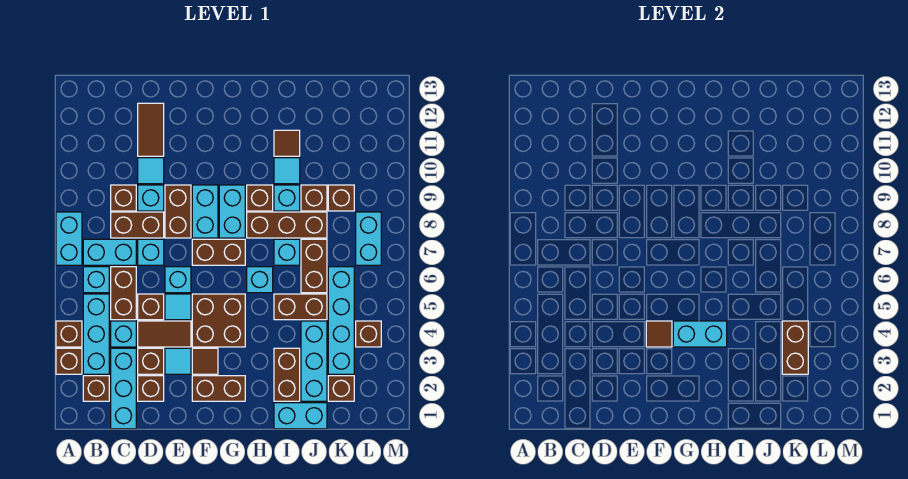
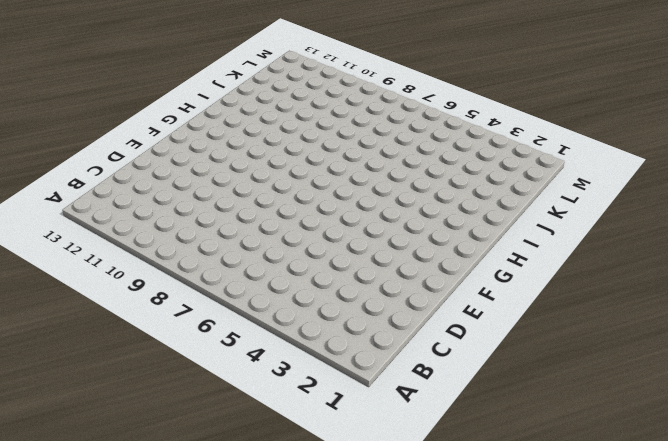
none -> brown brick A3 level 1
none -> brown brick A4 level 1
none -> cyan brick A7:A8 level 1
none -> brown brick B2 level 1

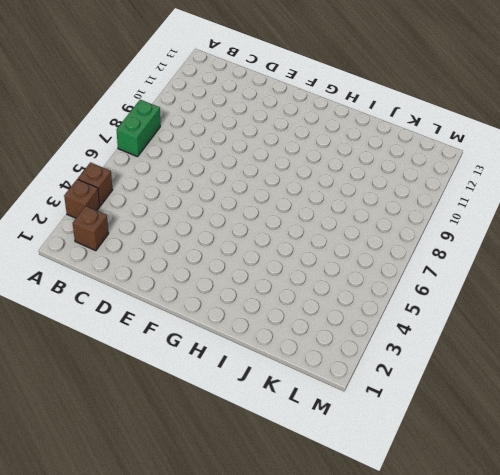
green brick A7:A8 level 1 -> cyan brick A7:A8 level 1
none -> cyan brick B3:B5 level 1
none -> cyan brick B6 level 1
none -> cyan brick B7:C7 level 1
none -> cyan brick C1:C3 level 1

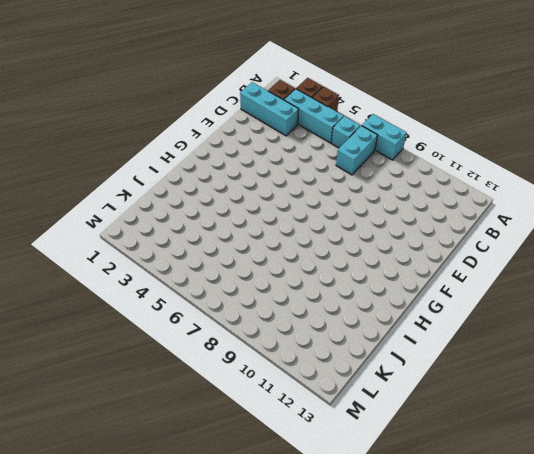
none -> cyan brick C4 level 1
none -> brown brick C5:C6 level 1
none -> brown brick C8:D8 level 1
none -> brown brick C9 level 1

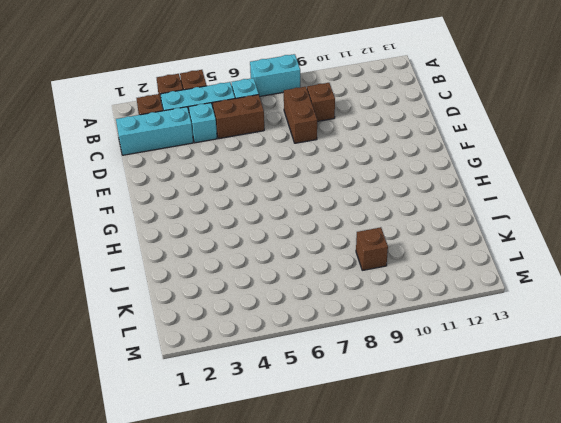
none -> cyan brick B7:C7 level 1
none -> brown brick D2 level 1
none -> brown brick D3 level 1
none -> brown tile D4:E4 level 1

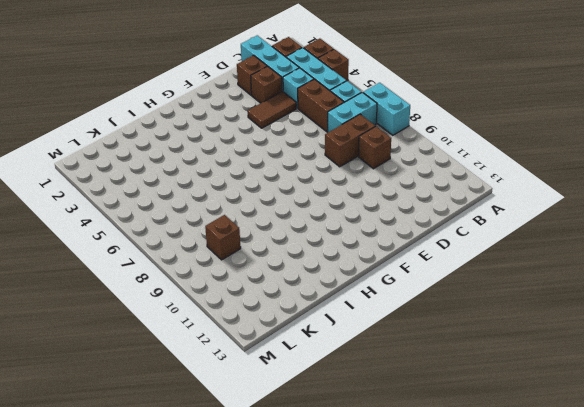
none -> brown brick D5 level 1
none -> cyan brick D7 level 1
none -> cyan brick D9 level 1
none -> cyan tile D10 level 1

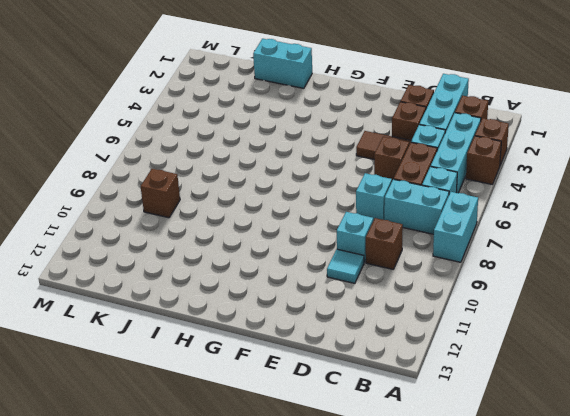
none -> brown brick C8:D8 level 1
none -> brown tile D11:D12 level 1
none -> cyan tile E3 level 1
none -> cyan tile E5 level 1

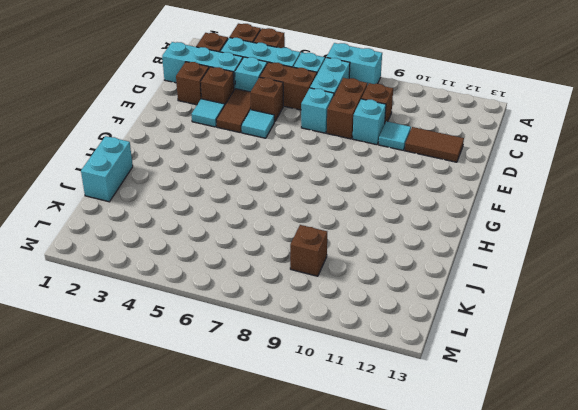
none -> cyan brick E6 level 1
none -> brown brick E8:E9 level 1
none -> brown brick F2:G2 level 1
none -> brown tile F3 level 1

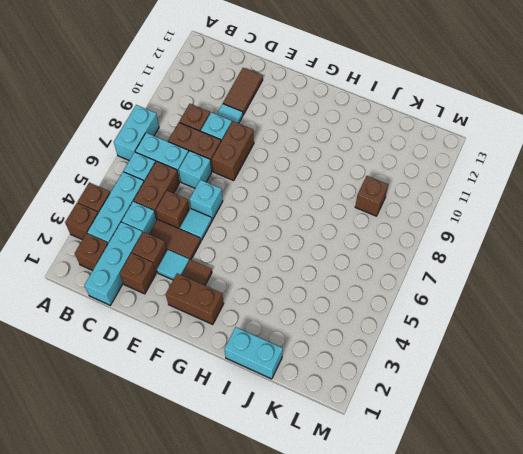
none -> brown brick F4:G5 level 1
none -> brown brick F7:G7 level 1
none -> cyan brick F8:F9 level 1
none -> cyan brick G8:G9 level 1

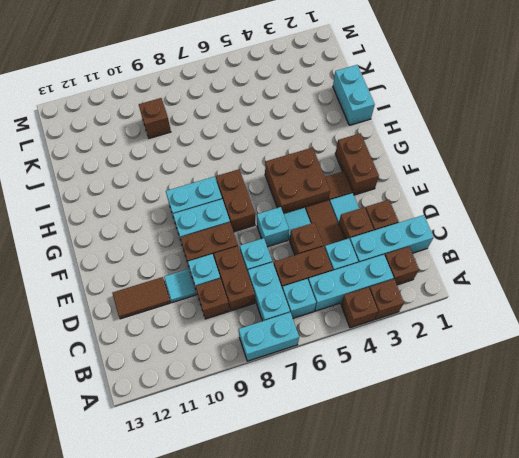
none -> cyan brick H6 level 1
none -> brown brick H8:J8 level 1
none -> brown brick H9 level 1
none -> brown brick I2:I3 level 1

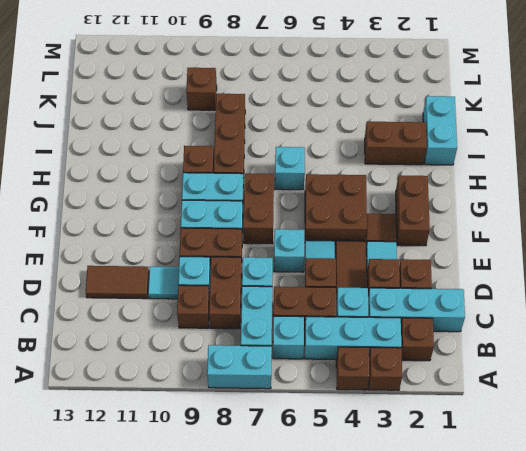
none -> brown brick I5:J5 level 1
none -> cyan brick I7 level 1
none -> cyan brick I9 level 1
none -> cyan tile I10 level 1

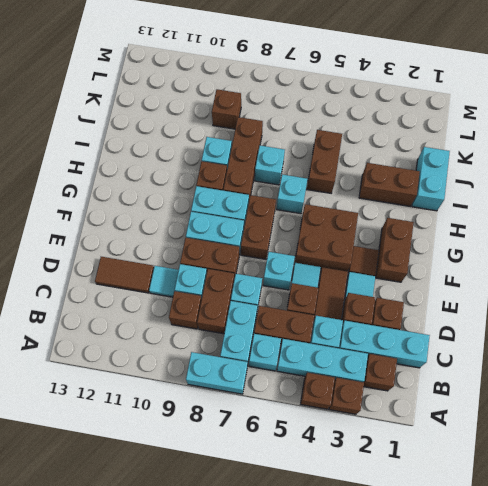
none -> cyan tile I10 level 1
none -> brown tile I11 level 1
none -> cyan brick J2:J4 level 1
none -> brown brick J6:J7 level 1

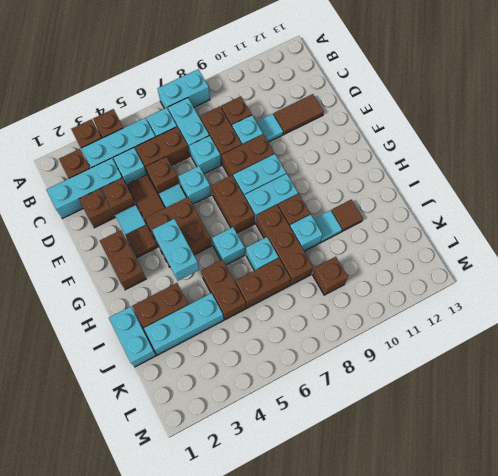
none -> brown brick J9 level 1
none -> brown brick K2 level 1
none -> cyan brick K3:K6 level 1
none -> brown brick L4 level 1

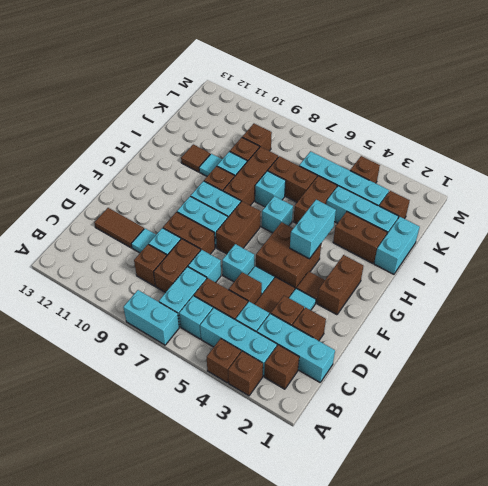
none -> cyan brick L7:L8 level 1
none -> brown tile F4 level 2
none -> brown brick K3:K4 level 2

